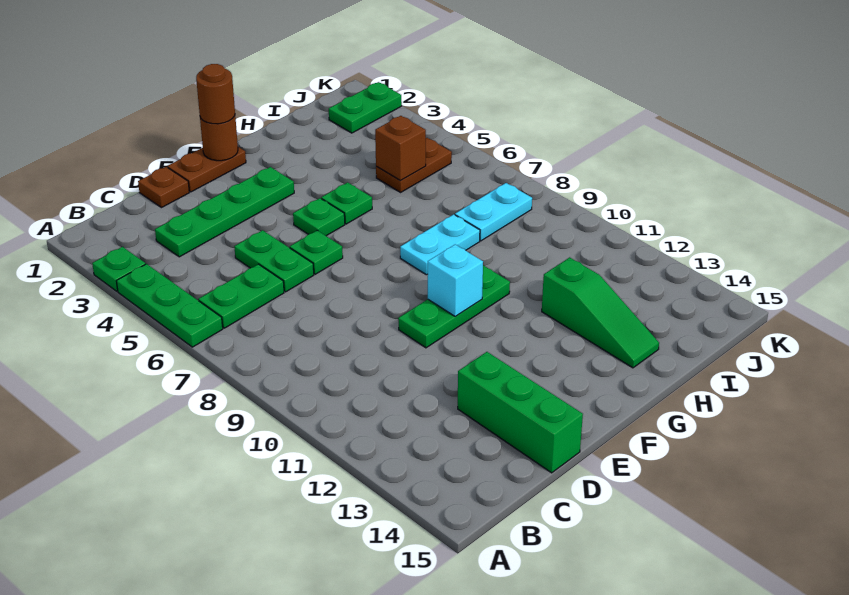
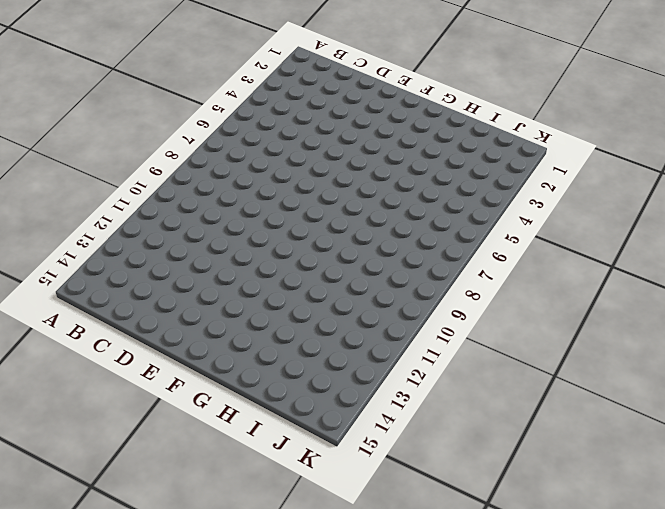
none -> green plate A3 level 1
none -> green plate A4:A6 level 1
none -> green plate B6:C6 level 1

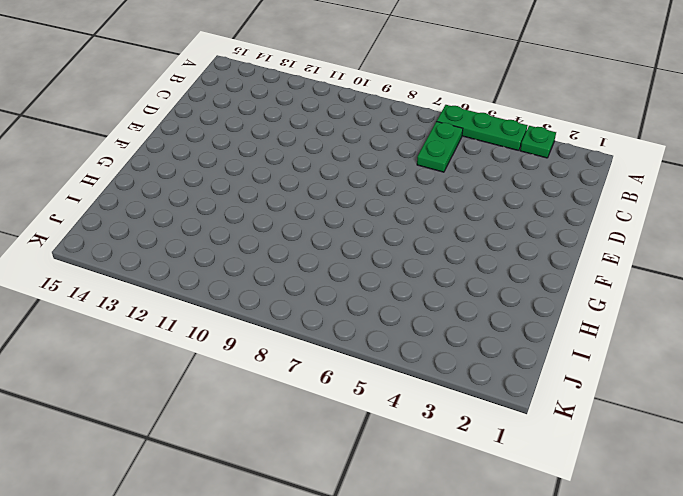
none -> green plate C3:F3 level 1
none -> brown plate D1 level 1
none -> green plate D5:D6 level 1

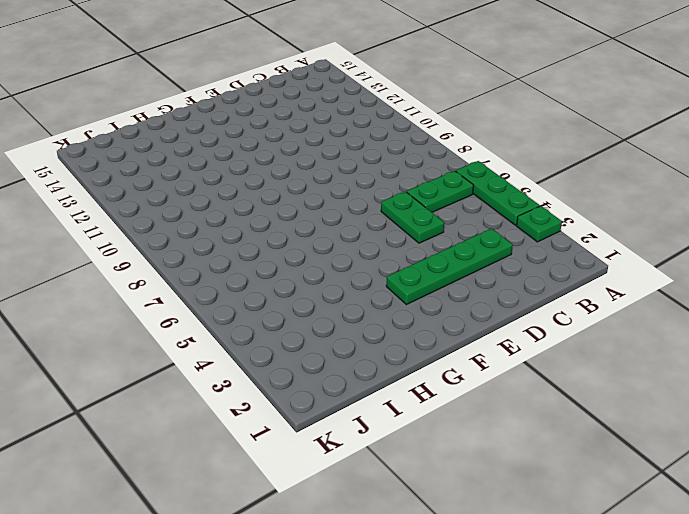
none -> brown plate D1 level 1
none -> green brick D13:D15 level 1
none -> brown plate E1:F1 level 1

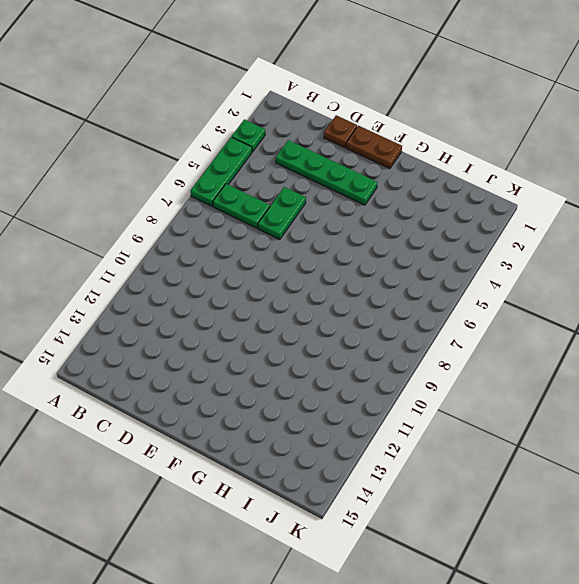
none -> green brick D13:D15 level 1
none -> green plate E6 level 1
none -> green plate E10:G10 level 1

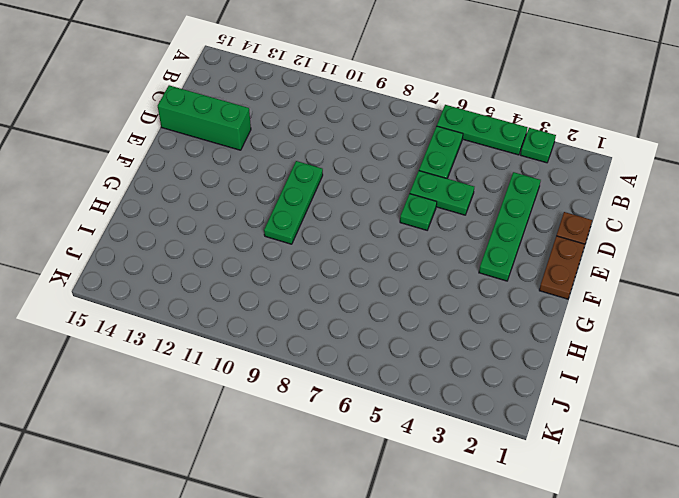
none -> green plate F5 level 1
none -> green plate G5 level 1
none -> cyan plate G8:H8 level 1

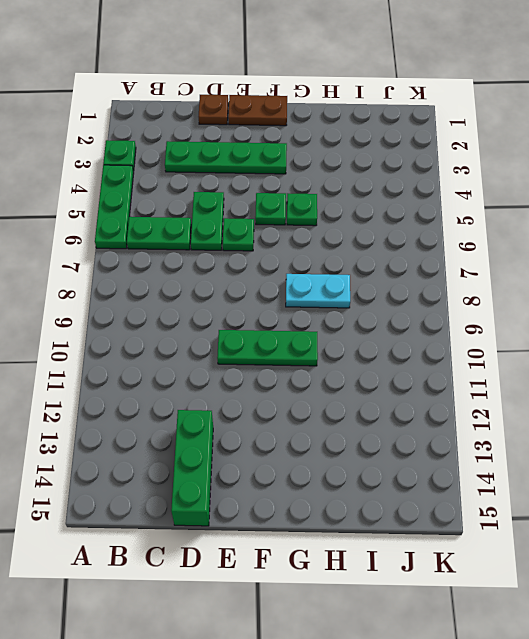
none -> green slope H12:H14 level 1 top 12
none -> brown plate I5:J5 level 1
none -> cyan plate I8:J8 level 1

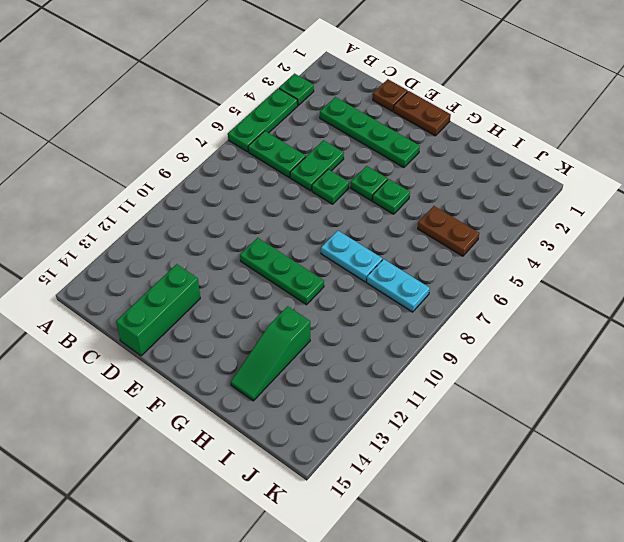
none -> green plate J2:K2 level 1
none -> brown round brick F1 level 2
none -> cyan brick F10 level 2

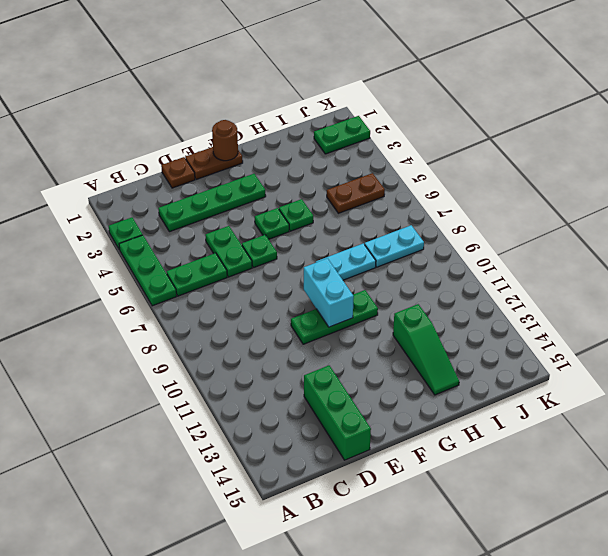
cyan brick F9:F10 level 2 -> cyan brick F10 level 2
none -> brown brick I5 level 2
none -> brown round brick F1 level 3

